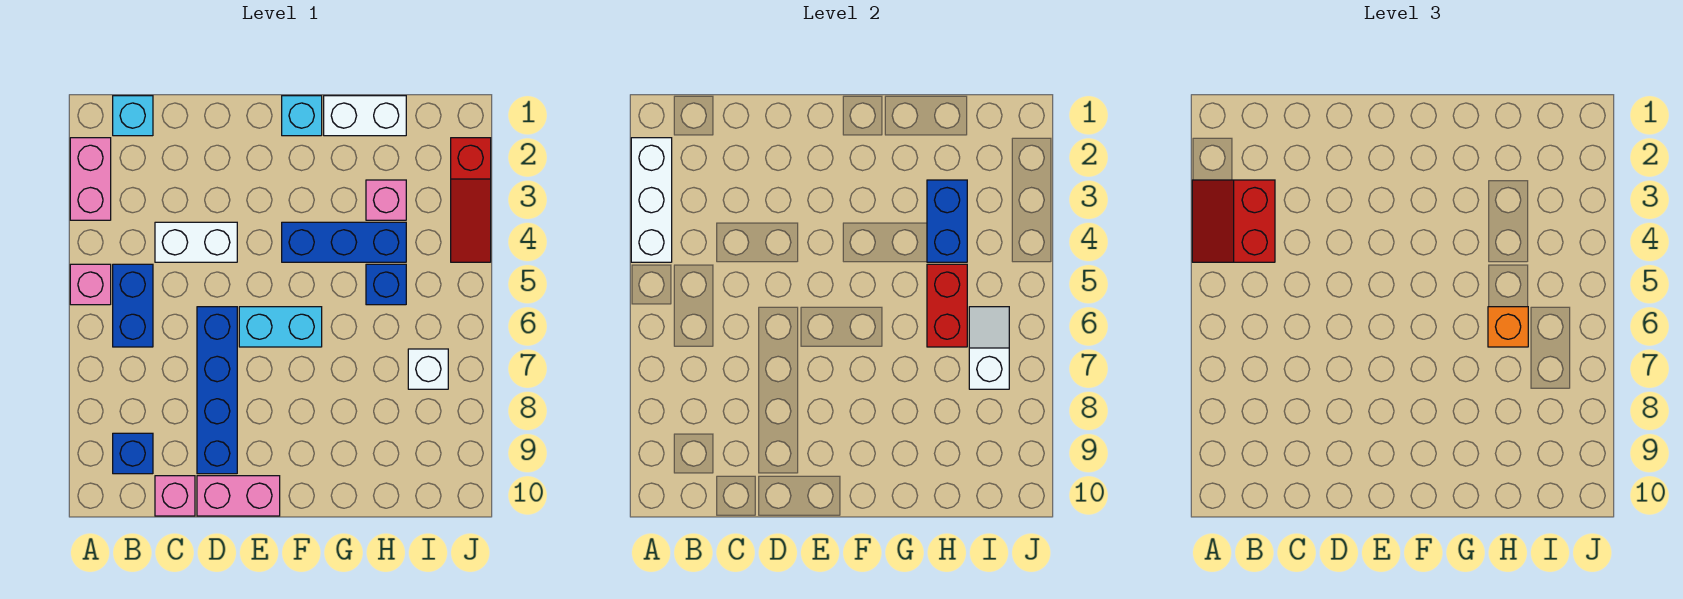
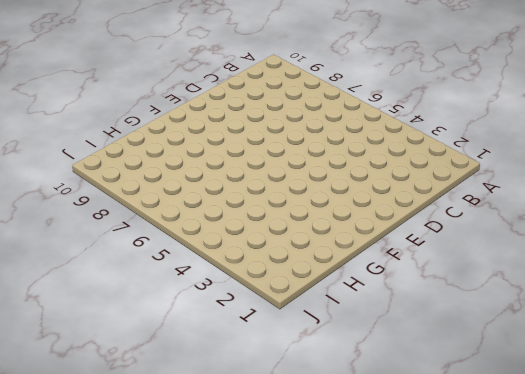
none -> pink brick A2:A3 level 1
none -> pink brick A5 level 1
none -> cyan brick B1 level 1

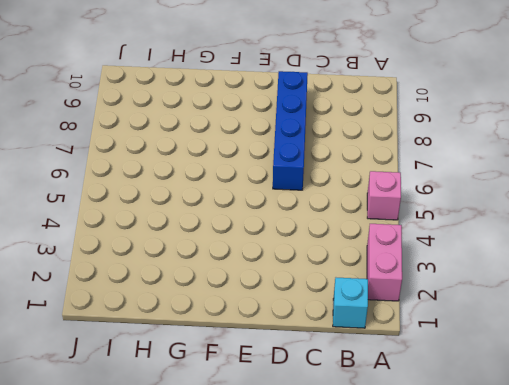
none -> blue brick B5:B6 level 1
none -> blue brick B9 level 1
none -> white brick C4:D4 level 1

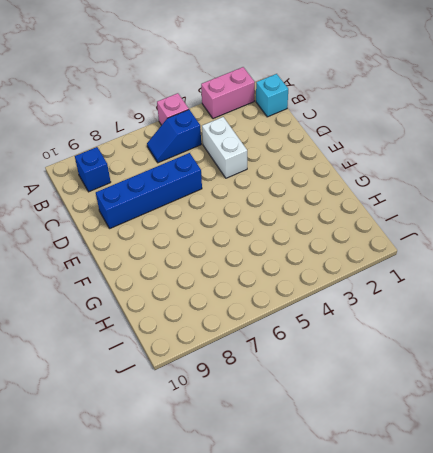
blue slope B5:B6 level 1 top 5 -> blue brick B5:B6 level 1
none -> pink brick C10 level 1
none -> pink brick D10:E10 level 1
none -> cyan brick E6:F6 level 1

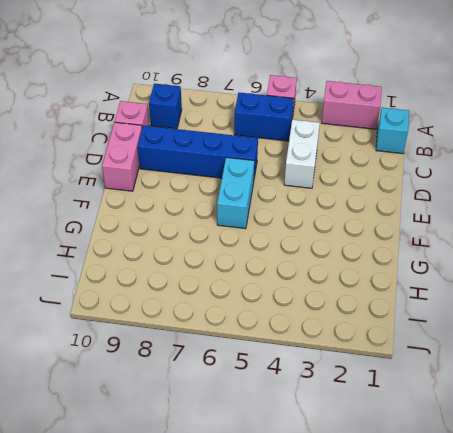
none -> cyan brick F1 level 1
none -> blue brick F4:H4 level 1
none -> white brick G1:H1 level 1

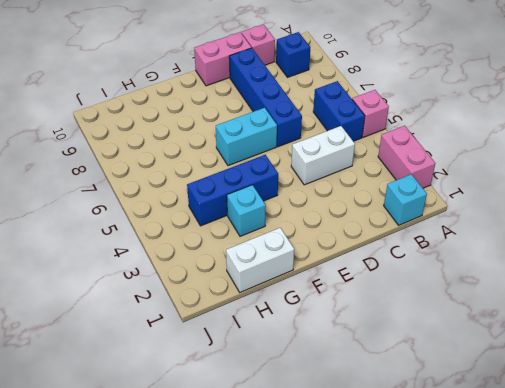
cyan brick G3 level 1 -> cyan brick F1 level 1
none -> pink brick H3 level 1
none -> blue brick H5 level 1
none -> white brick I7 level 1

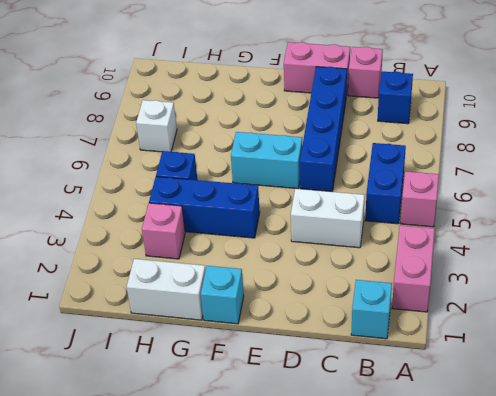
none -> red slope J2:J4 level 1 top 2
none -> white brick A2:A4 level 2
none -> blue brick H3:H4 level 2

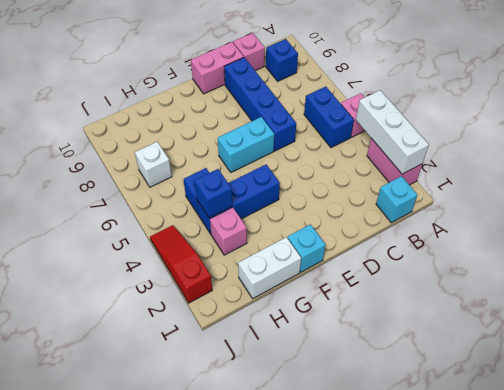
blue brick H4 level 2 -> blue brick H3:H4 level 2
none -> white brick C4:D4 level 1
none -> red brick H5:H6 level 2
none -> white slope I6:I7 level 2 top 7

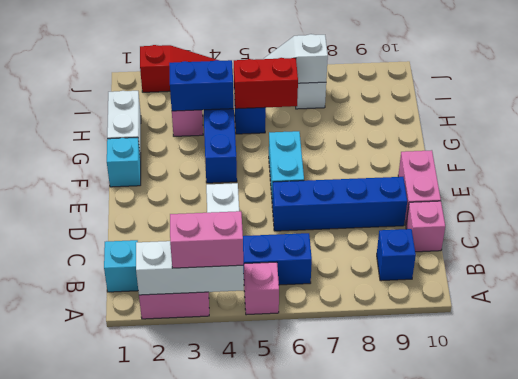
pink brick A3:A4 level 3 -> red slope A3:B4 level 3 top B
none -> orange brick H6 level 3

